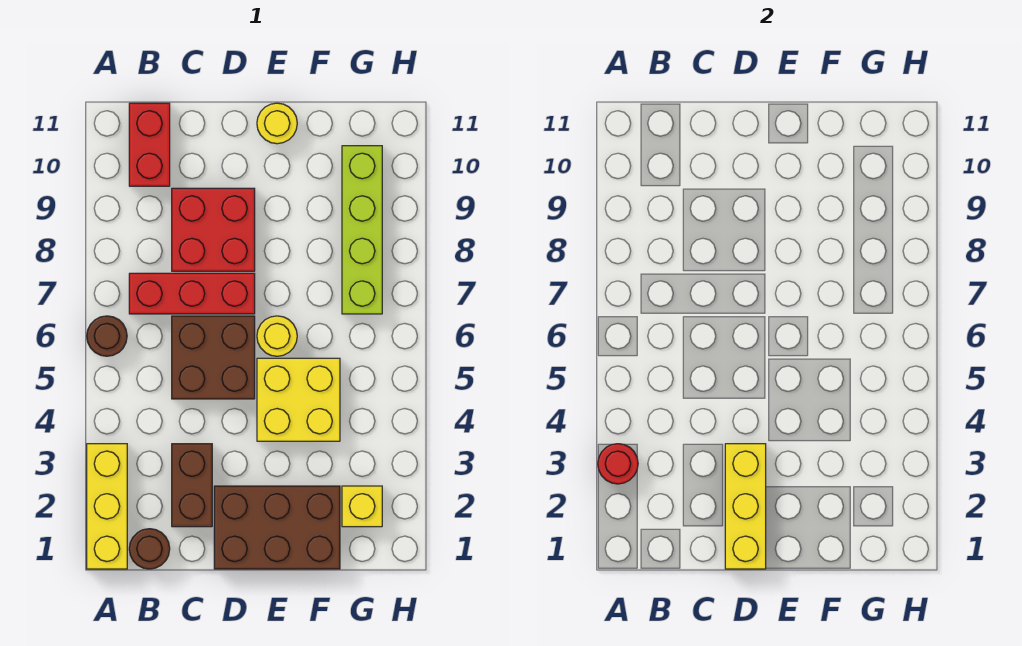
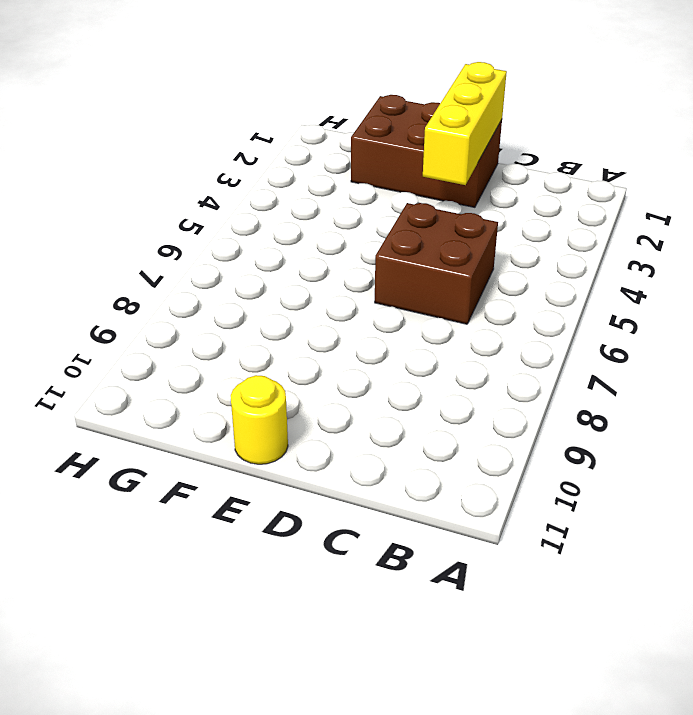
none -> yellow brick A1:A3 level 1
none -> brown round brick A6 level 1
none -> brown round brick B1 level 1

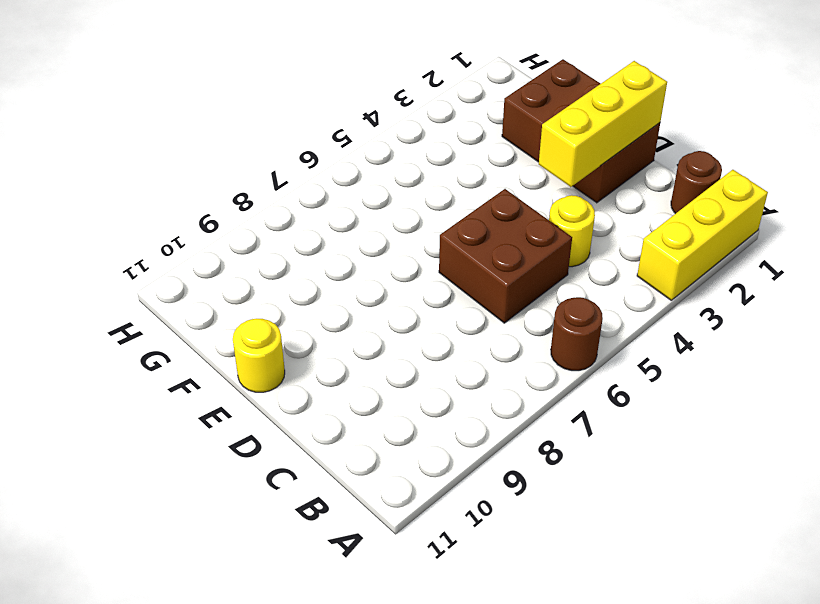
yellow round brick C4 level 1 -> yellow round brick E6 level 1
none -> red brick B7:D7 level 1
none -> red brick B10:B11 level 1
none -> brown brick C2:C3 level 1

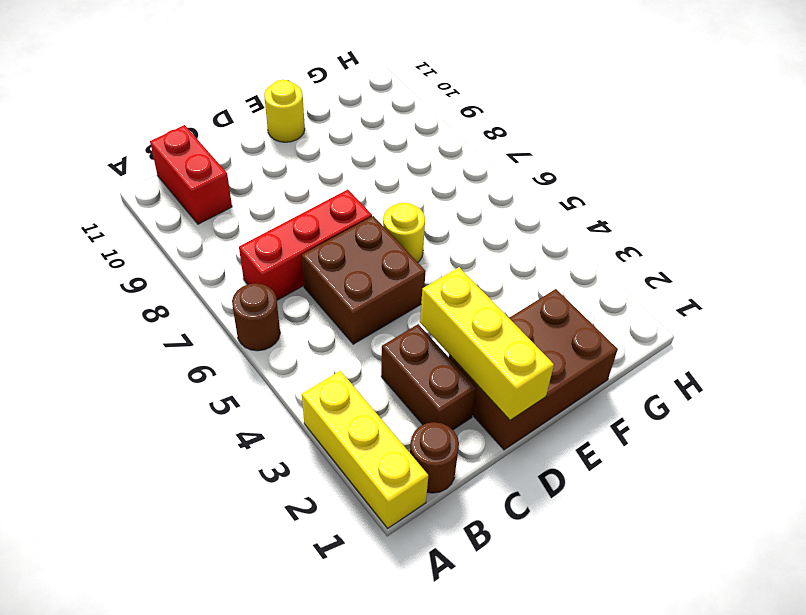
none -> red brick C8:D9 level 1
none -> yellow brick E4:F5 level 1
none -> yellow brick G2 level 1

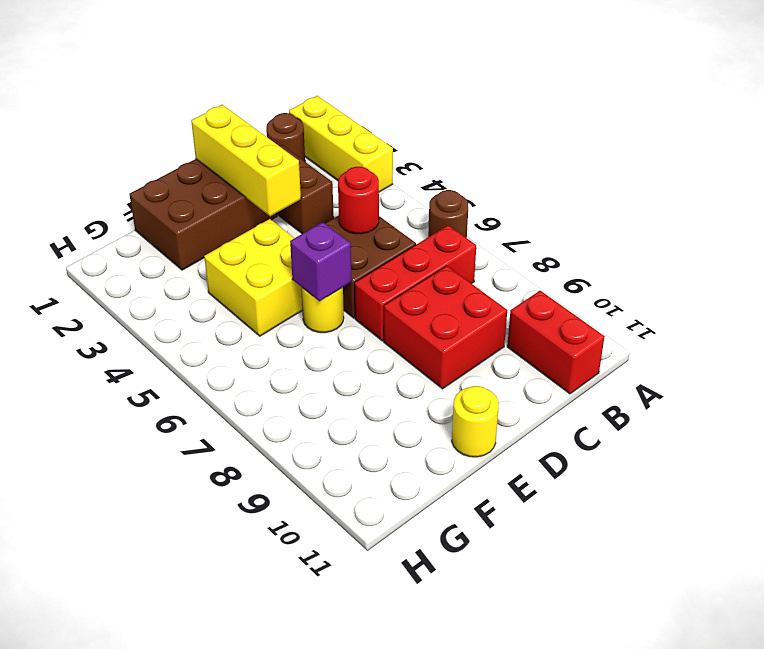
red round brick C5 level 2 -> red round brick A3 level 2
purple brick E6 level 2 -> none
none -> yellow brick G2 level 1
none -> lime brick G7:G10 level 1

